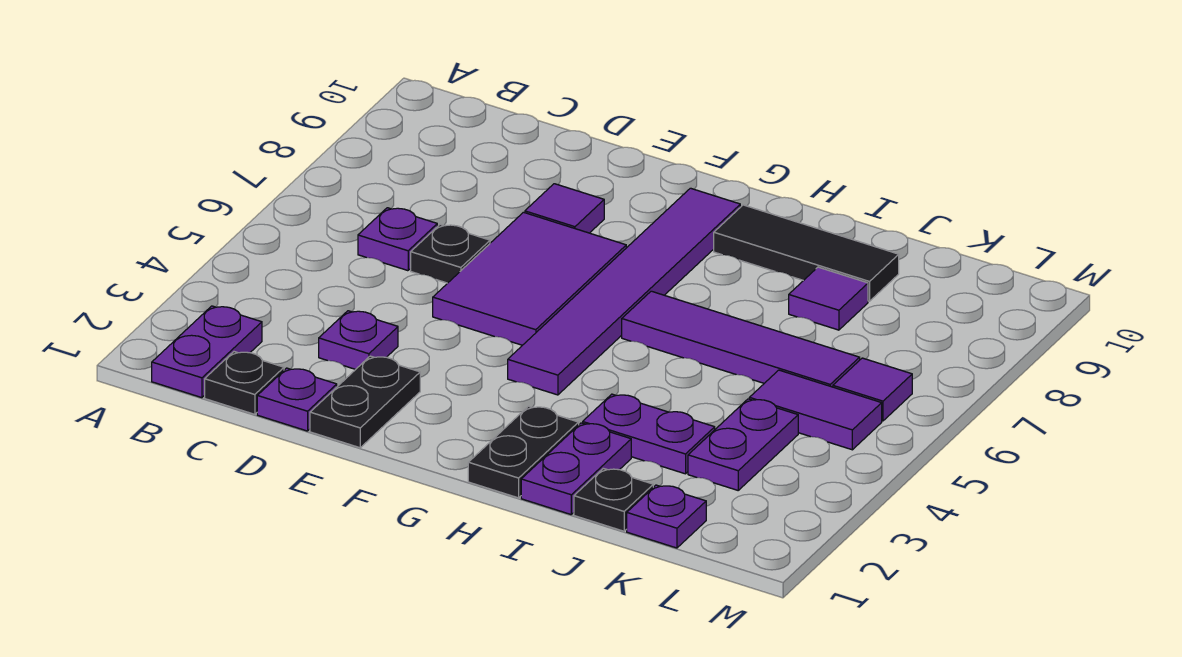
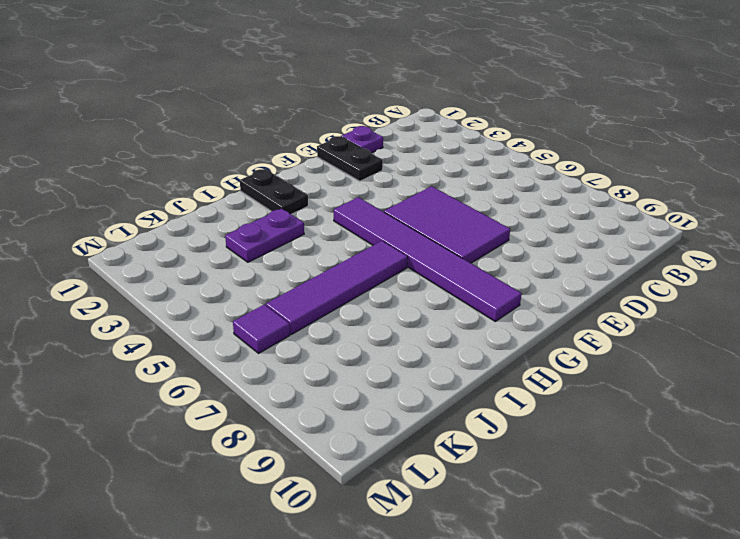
none -> purple plate B1:B2 level 1
none -> black plate C1 level 1
none -> purple plate C6 level 1

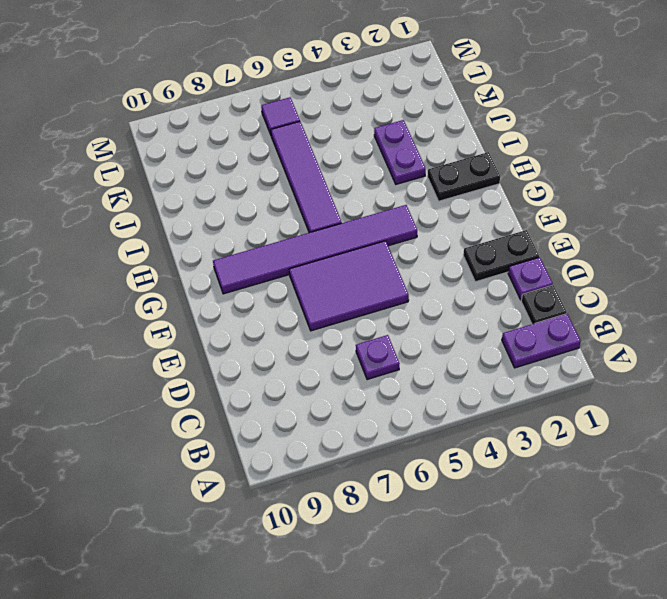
none -> purple plate D3 level 1
none -> black plate D6 level 1
none -> purple tile E8 level 1

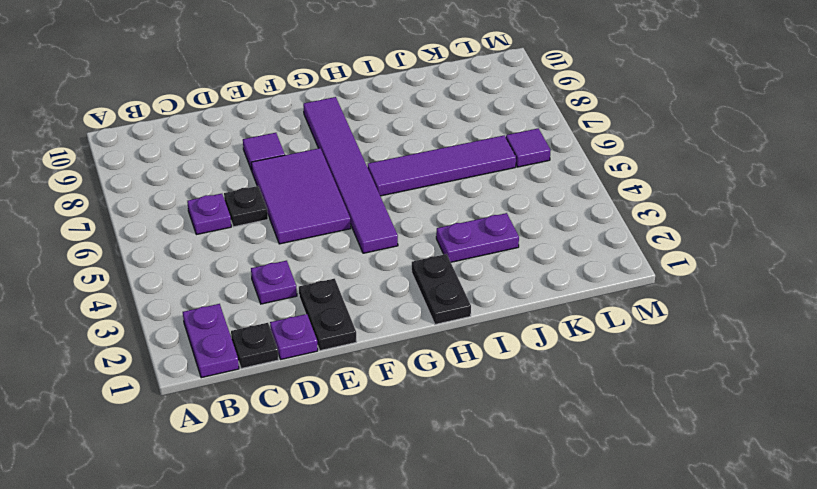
none -> black tile H9:J9 level 1
none -> purple plate I1:I2 level 1
none -> black plate J1 level 1

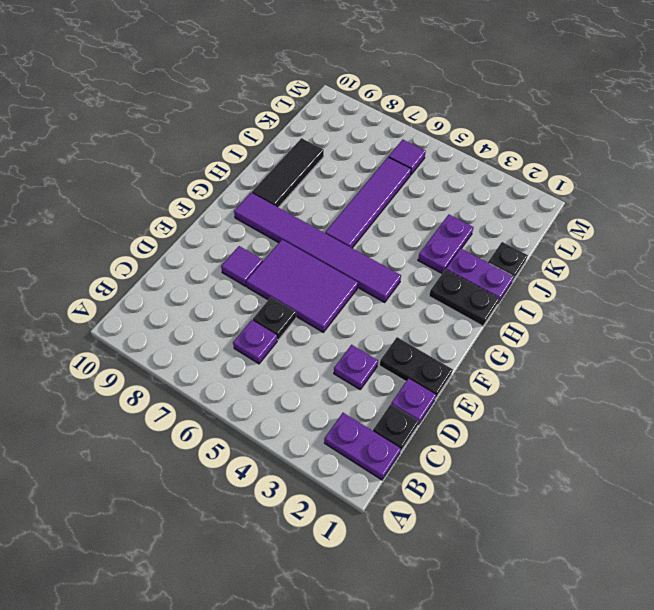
none -> purple tile J8 level 1
none -> purple plate K1 level 1
none -> purple plate K3:K4 level 1

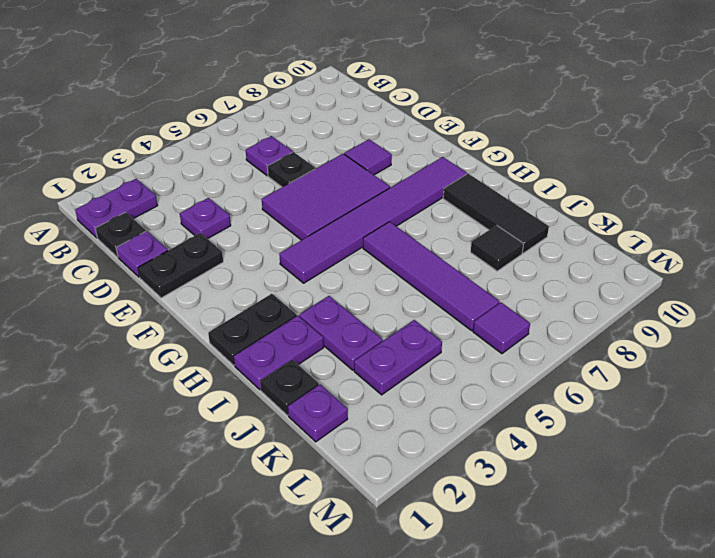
black tile J8 level 1 -> purple tile J8 level 1
none -> purple tile K5:L5 level 1

